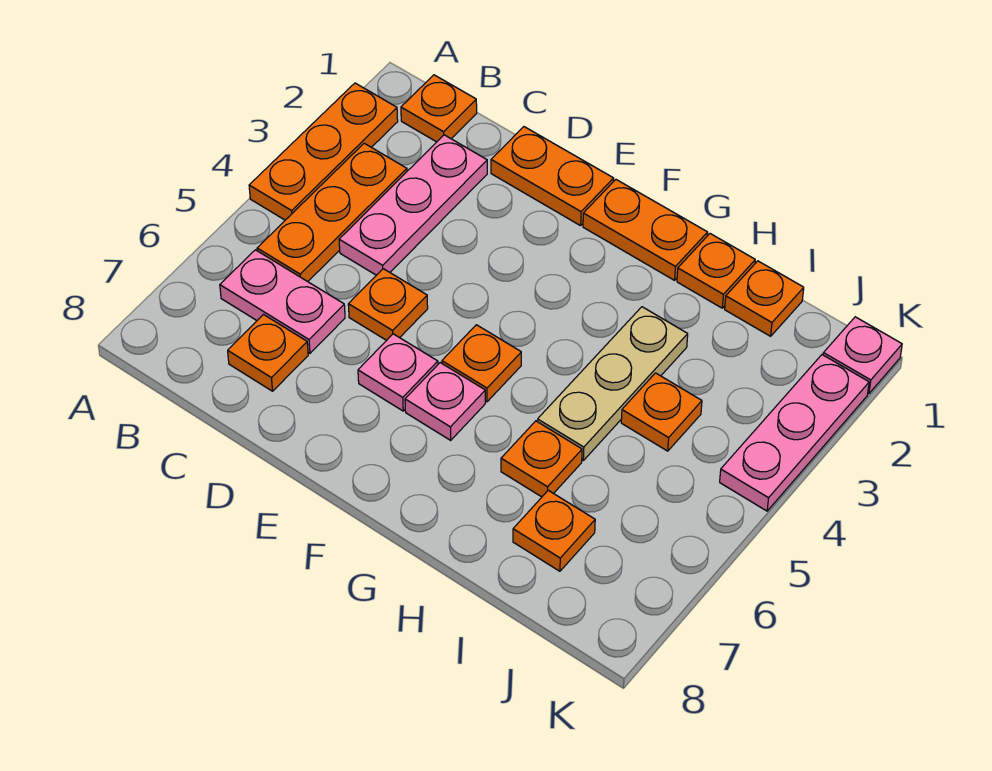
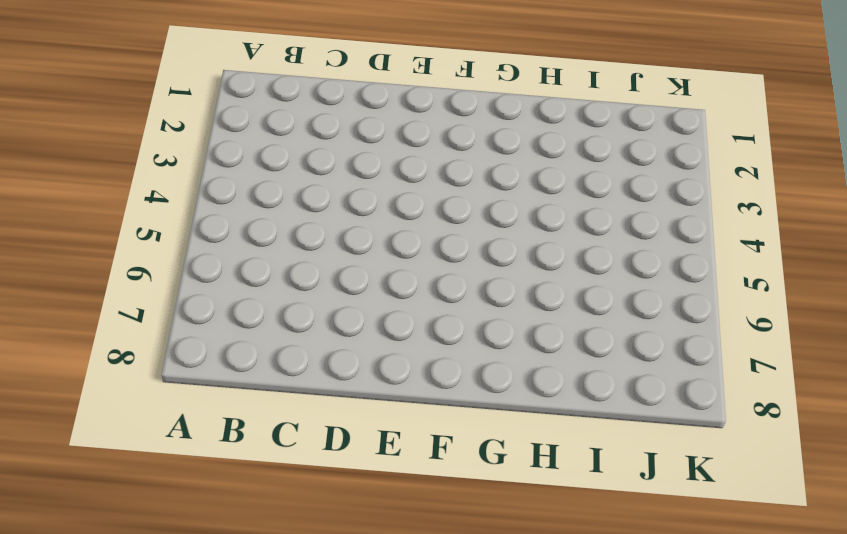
none -> orange plate A2:A4 level 1
none -> orange plate B1 level 1
none -> orange plate B3:B5 level 1

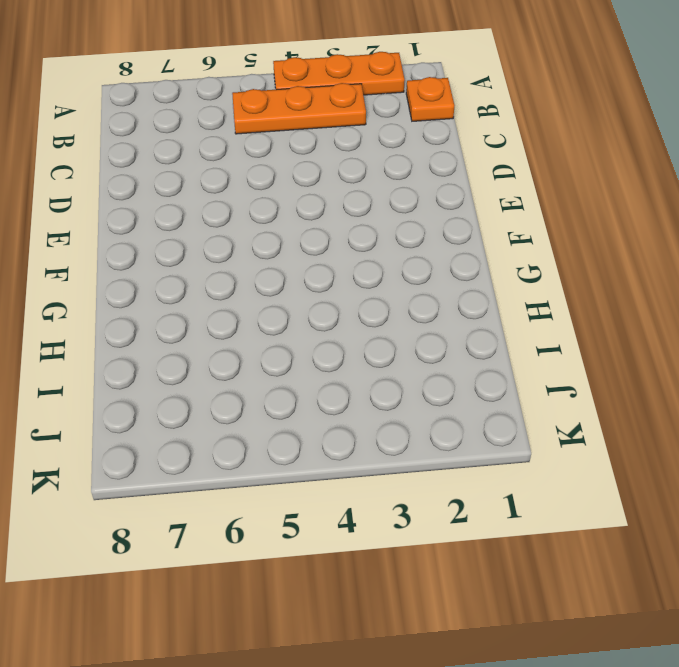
none -> pink plate B6:C6 level 1
none -> pink plate C2:C4 level 1
none -> orange plate C7 level 1

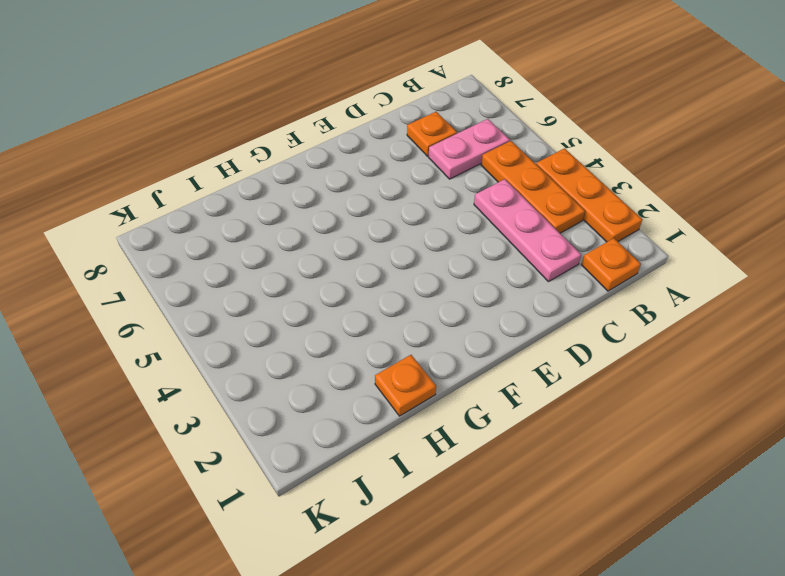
none -> orange plate D1:E1 level 1
none -> orange plate D5 level 1
none -> pink plate E6 level 1

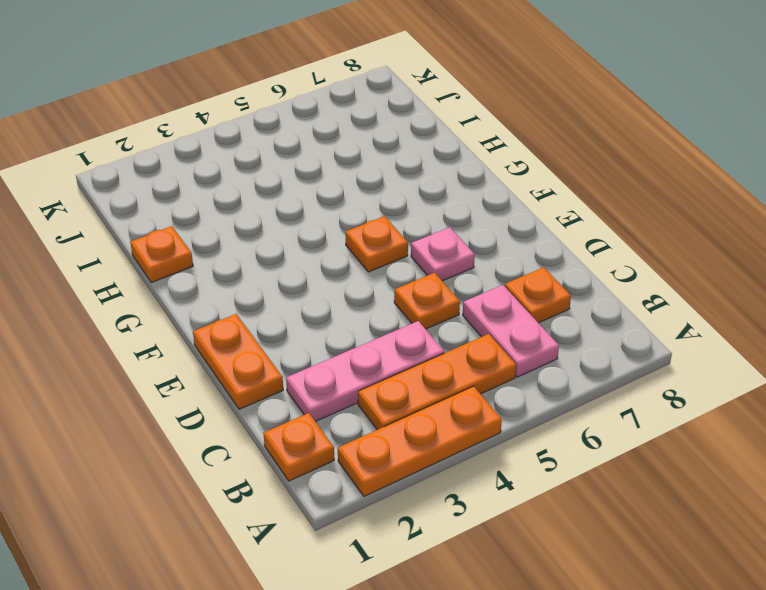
none -> orange plate F1:G1 level 1
none -> pink plate F6 level 1
none -> tan plate H3:H5 level 1

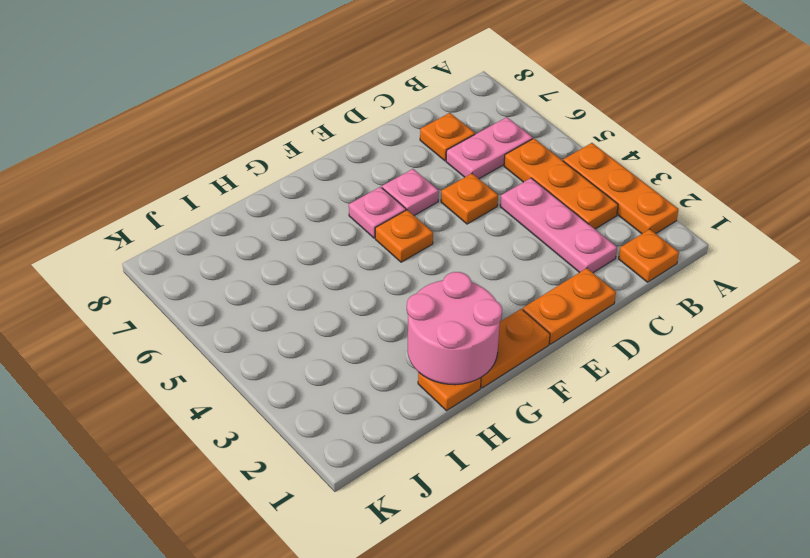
pink round brick G1:H2 level 2 -> none
none -> tan plate H3:H5 level 1
none -> orange plate H6 level 1
none -> orange plate I1 level 1

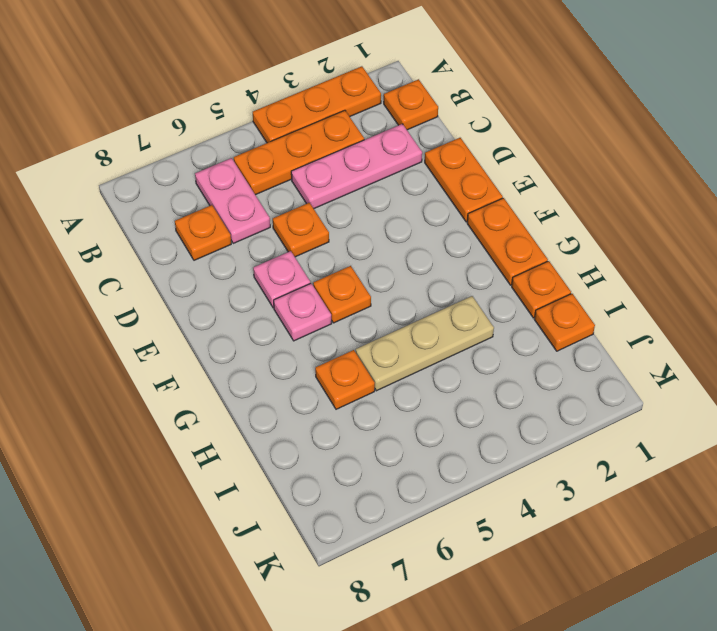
none -> orange plate I4 level 1
none -> orange plate I7 level 1
none -> pink plate K1 level 1

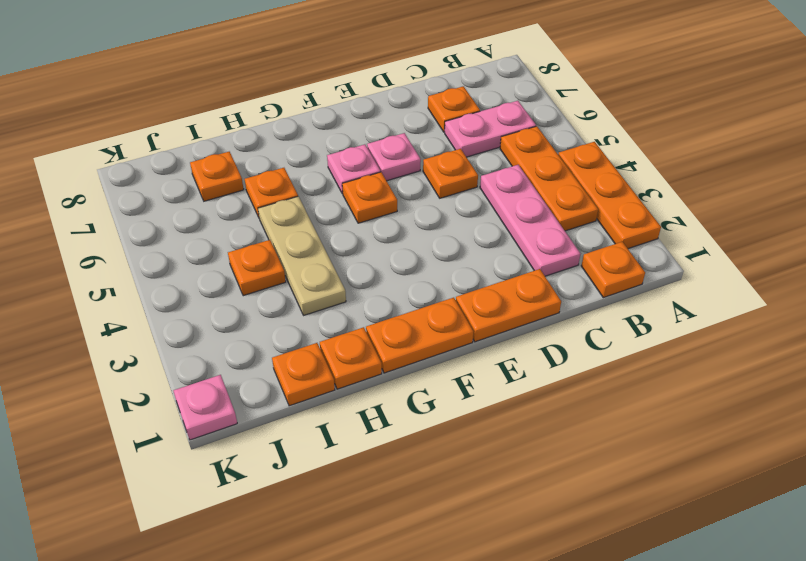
none -> pink plate K2:K4 level 1

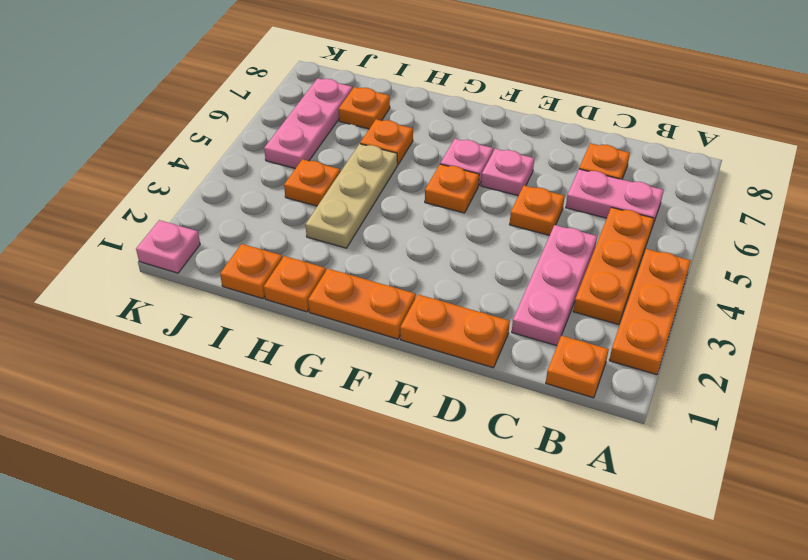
pink plate J5:J7 level 1 -> pink plate K2:K4 level 1

